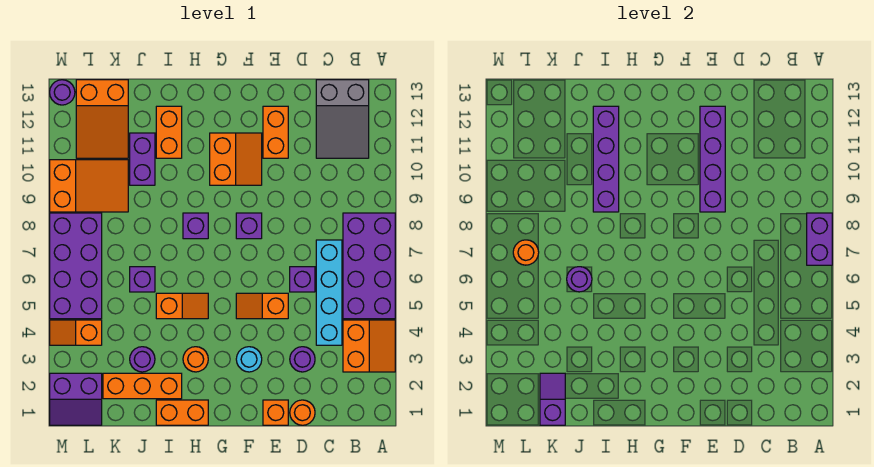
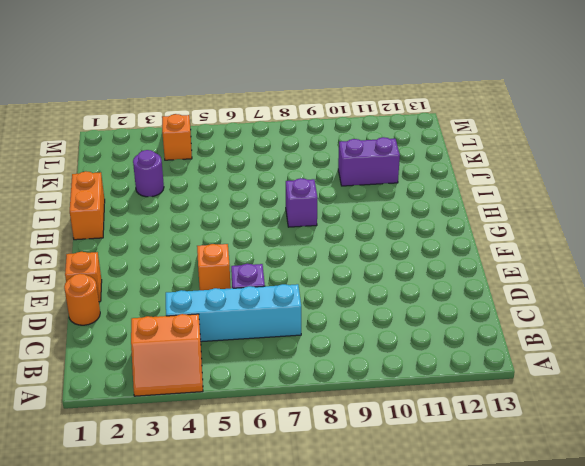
none -> purple brick A5:B8 level 1
none -> grey slope B11:C13 level 1 top 13
none -> purple round brick D3 level 1
none -> orange brick E11:E12 level 1

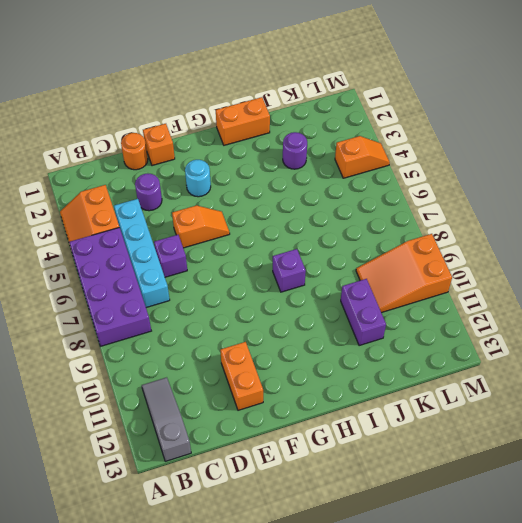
grey slope B11:B13 level 1 top 13 -> grey slope B11:C13 level 1 top 13
none -> purple brick F8 level 1
none -> orange slope F10:G11 level 1 top G
none -> orange round brick H3 level 1
none -> orange slope H5:I5 level 1 top I

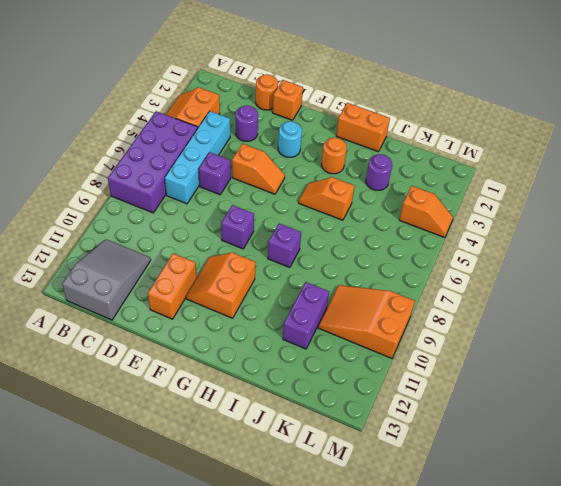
none -> orange brick I2:K2 level 1
none -> orange brick I11:I12 level 1
none -> purple brick J6 level 1
none -> orange slope K11:L13 level 1 top 13

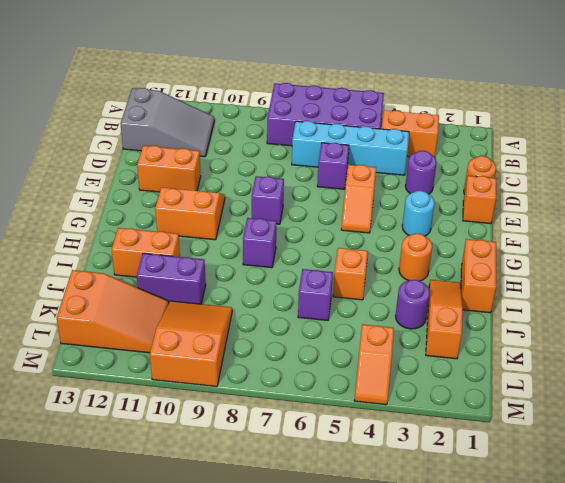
orange slope I2:K2 level 1 top K -> orange brick I2:K2 level 1
none -> purple slope L1:M2 level 1 top 2
none -> purple brick L5:M8 level 1
none -> purple round brick M13 level 1
none -> purple brick A7:A8 level 2

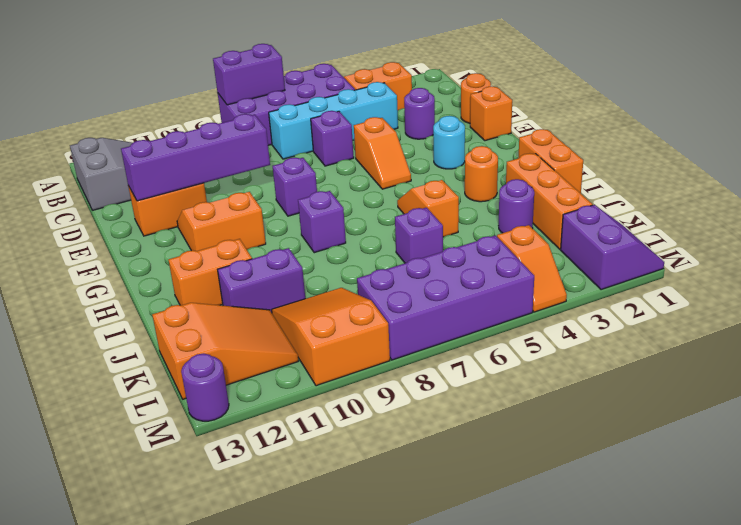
none -> purple brick I9:I12 level 2
none -> purple round brick J6 level 2
none -> purple slope K1:K2 level 2 top 1
none -> orange round brick L7 level 2

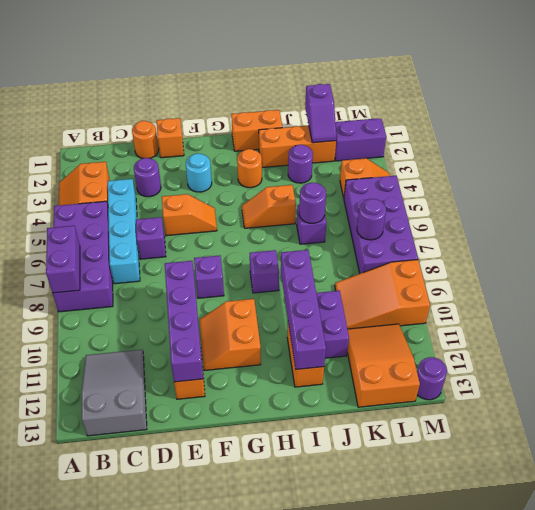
purple round brick L7 level 2 -> orange round brick L7 level 2

